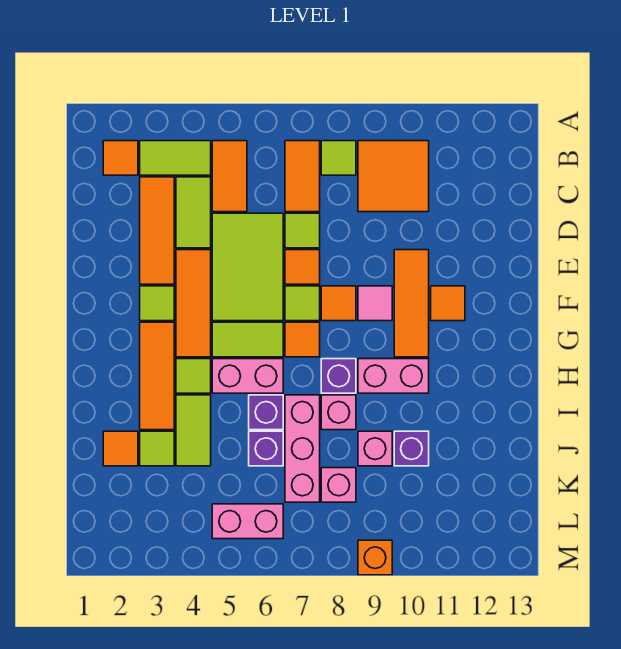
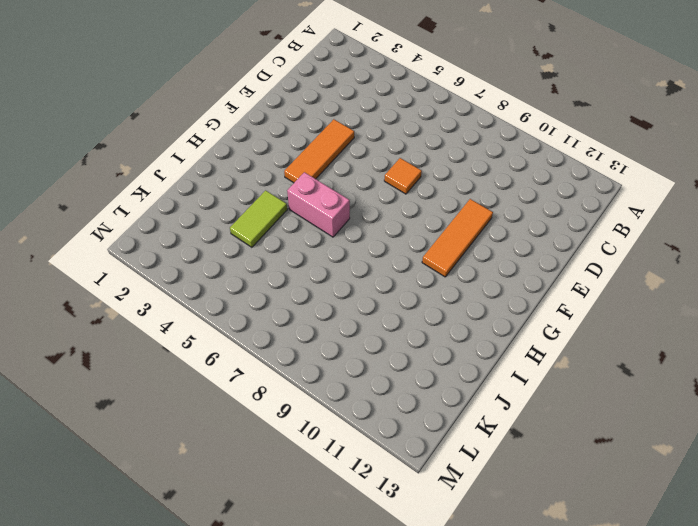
none -> orange tile B2 level 1
none -> lime tile B3:B4 level 1
none -> orange tile B5:C5 level 1
none -> orange tile B7:C7 level 1

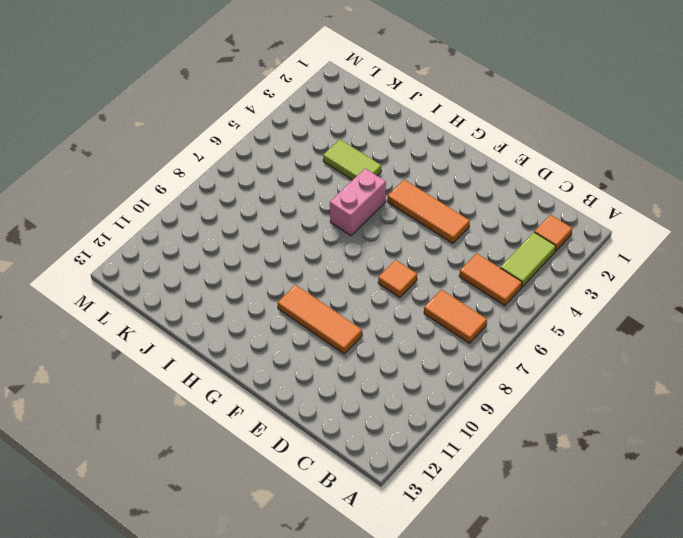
none -> lime tile B8 level 1
none -> orange tile B9:C10 level 1
none -> orange tile C3:E3 level 1
none -> lime tile C4:D4 level 1

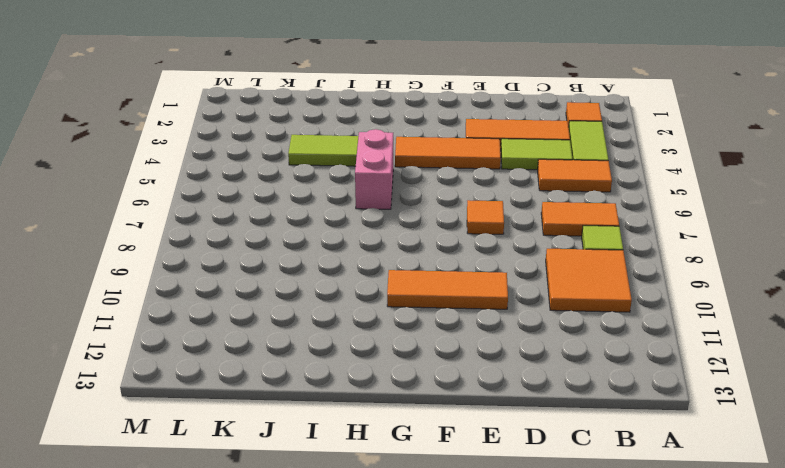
none -> lime tile D5:F6 level 1
none -> lime tile D7 level 1
none -> lime tile F3 level 1
none -> lime tile F7 level 1

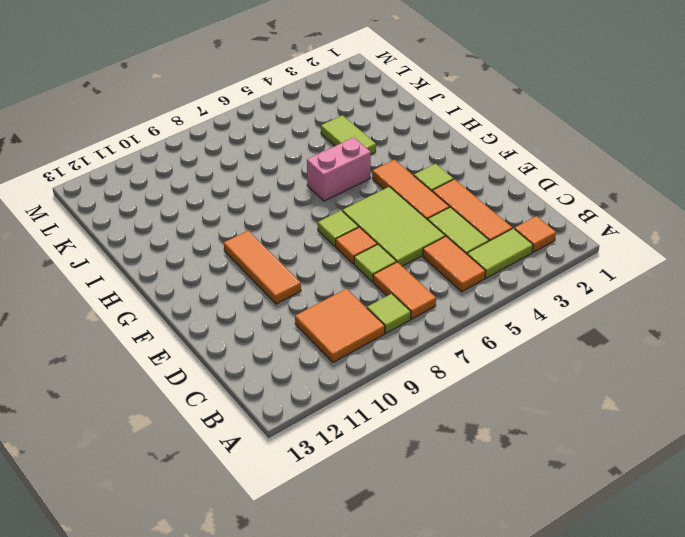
none -> orange tile F8 level 1
none -> pink tile F9 level 1
none -> orange tile F11 level 1
none -> orange tile G3:I3 level 1

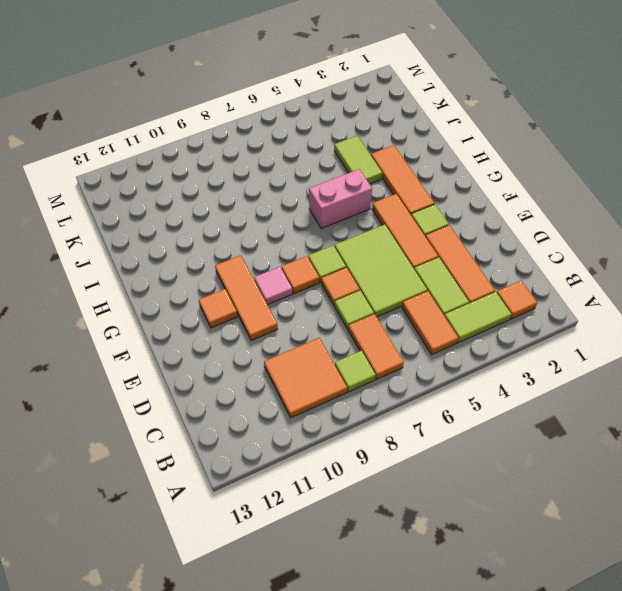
none -> lime tile G5:G6 level 1
none -> orange tile G7 level 1
none -> lime tile H4 level 1
none -> purple brick H8 level 1

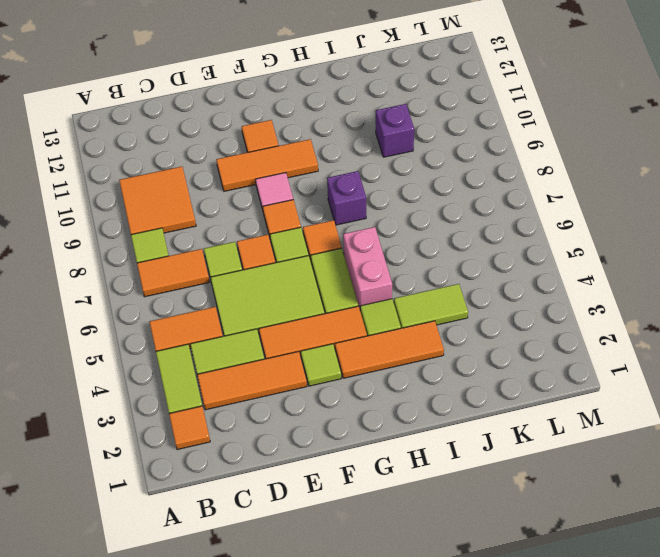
none -> pink brick H9:H10 level 1
none -> purple brick I6 level 1
none -> pink brick I7:K7 level 1
none -> pink brick I8 level 1

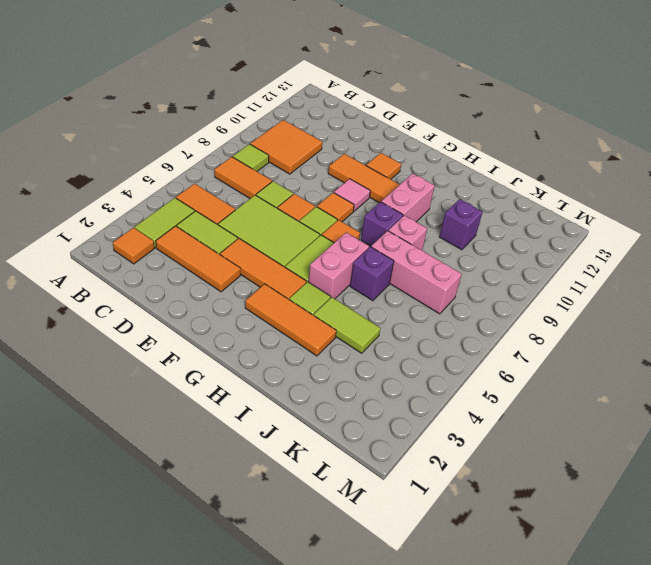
none -> lime tile F3 level 1
none -> orange tile J2 level 1
none -> lime tile J3 level 1
none -> purple brick J6 level 1

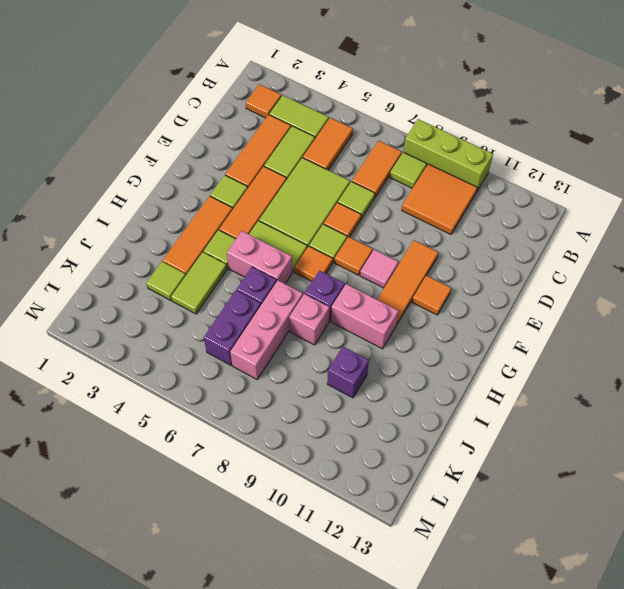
lime brick A8:A10 level 1 -> none
purple brick J6:K6 level 1 -> purple brick J6 level 1
none -> orange tile J2 level 1
none -> pink brick J9 level 1
none -> pink brick K8 level 1
none -> pink brick L5:L6 level 1

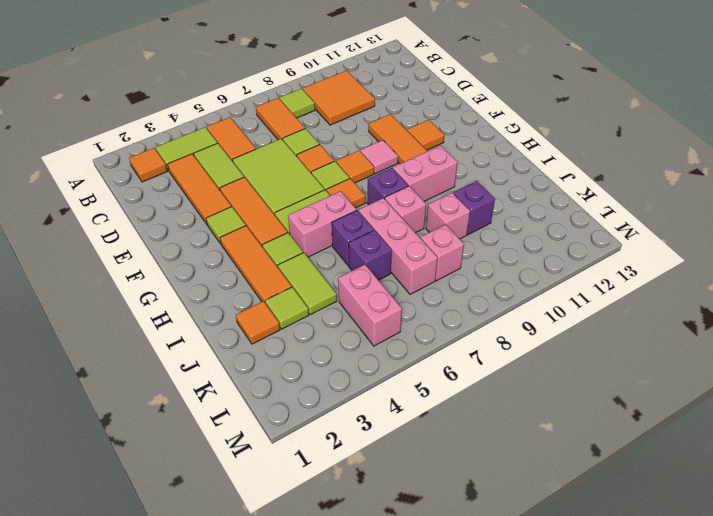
pink brick K5:L5 level 1 -> pink brick L5:L6 level 1
none -> orange brick M9 level 1

